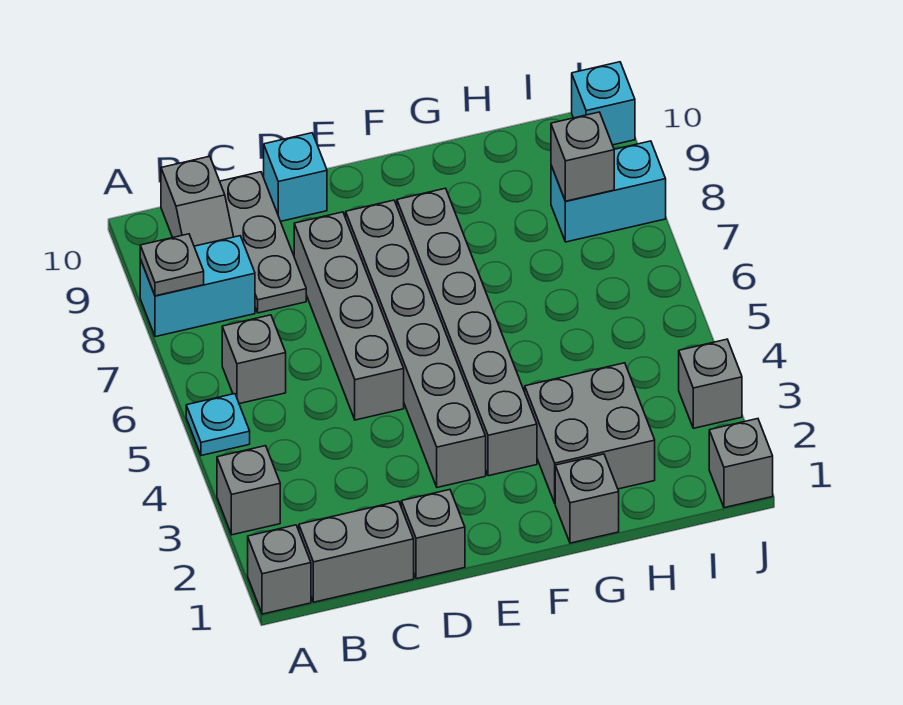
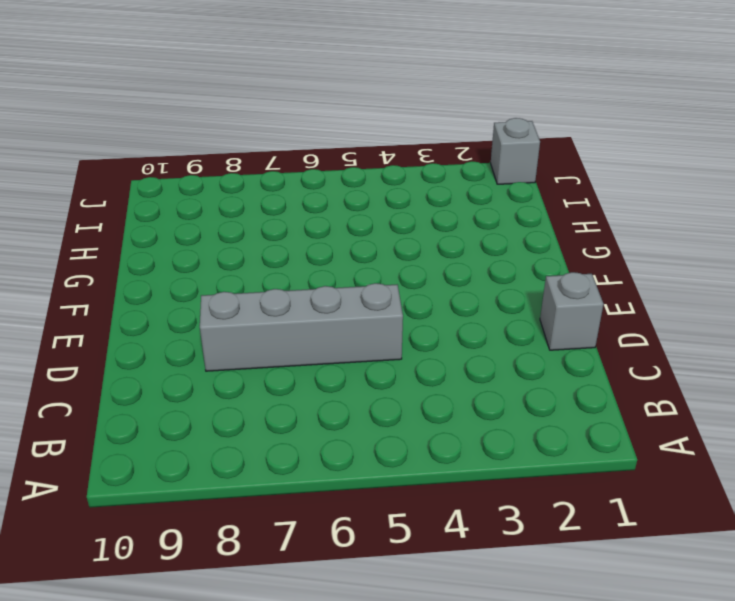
none -> grey brick A1 level 1
none -> grey brick A3 level 1
none -> cyan plate A5 level 1

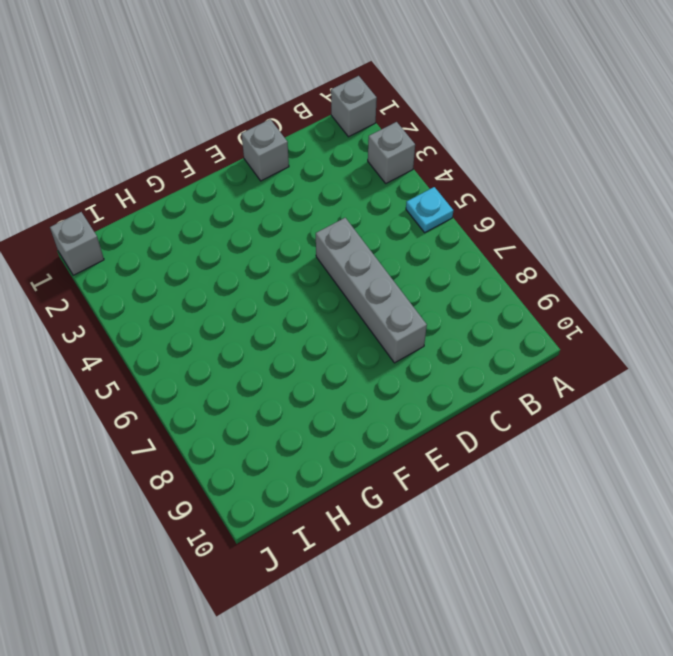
none -> cyan brick A8:B8 level 1
none -> grey brick B1:C1 level 1
none -> grey brick B6 level 1

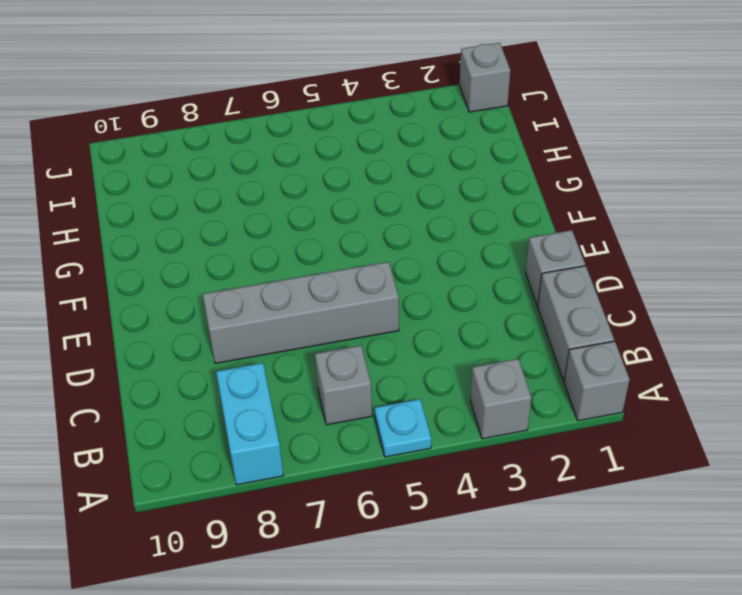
none -> grey slope B9:B10 level 1 top 10
none -> grey plate C8:C10 level 1
none -> cyan brick D10 level 1

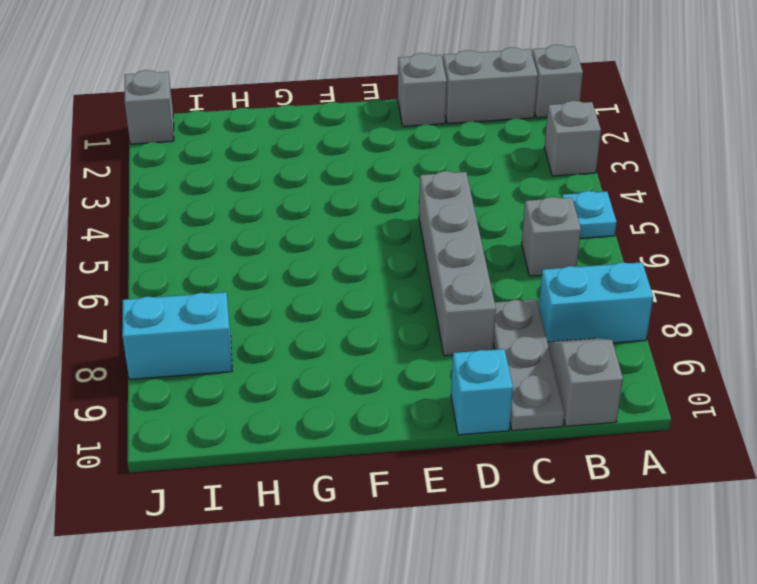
none -> grey brick E3:E8 level 1
none -> grey brick F3:F8 level 1
none -> grey brick G1 level 1

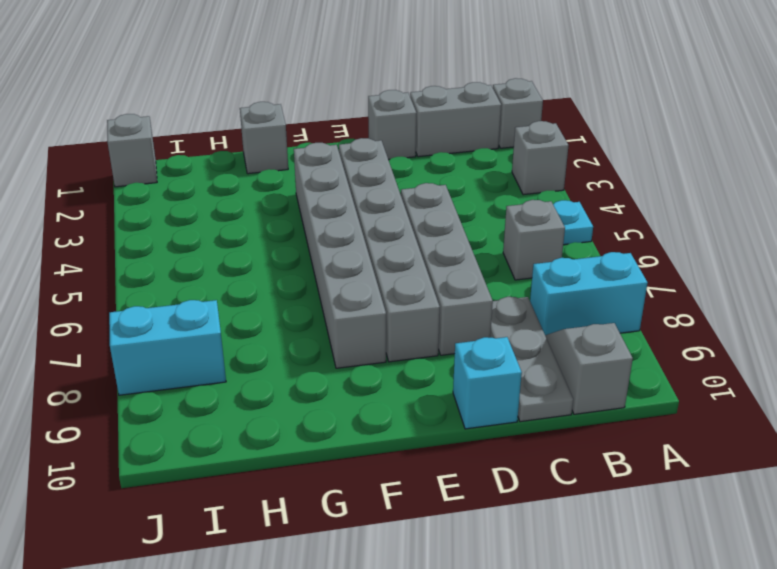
none -> grey brick G2:H3 level 1
none -> grey brick J3 level 1
none -> cyan brick J10 level 1

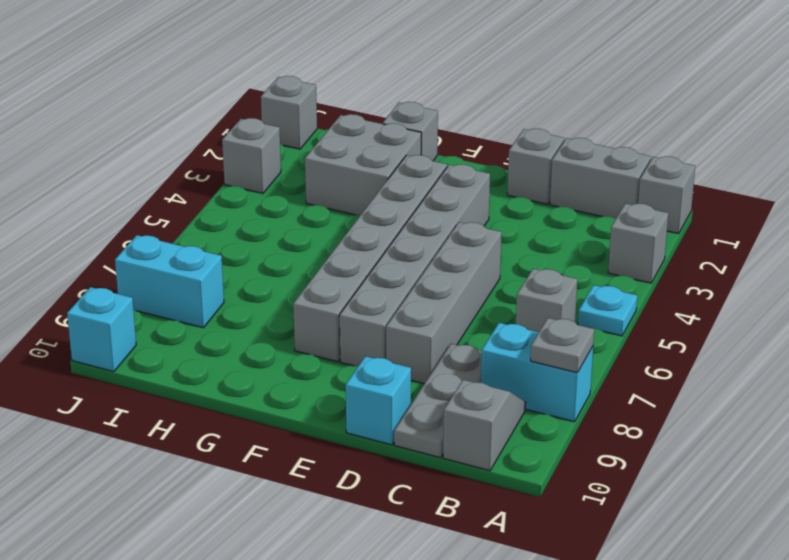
none -> grey brick I8 level 2

